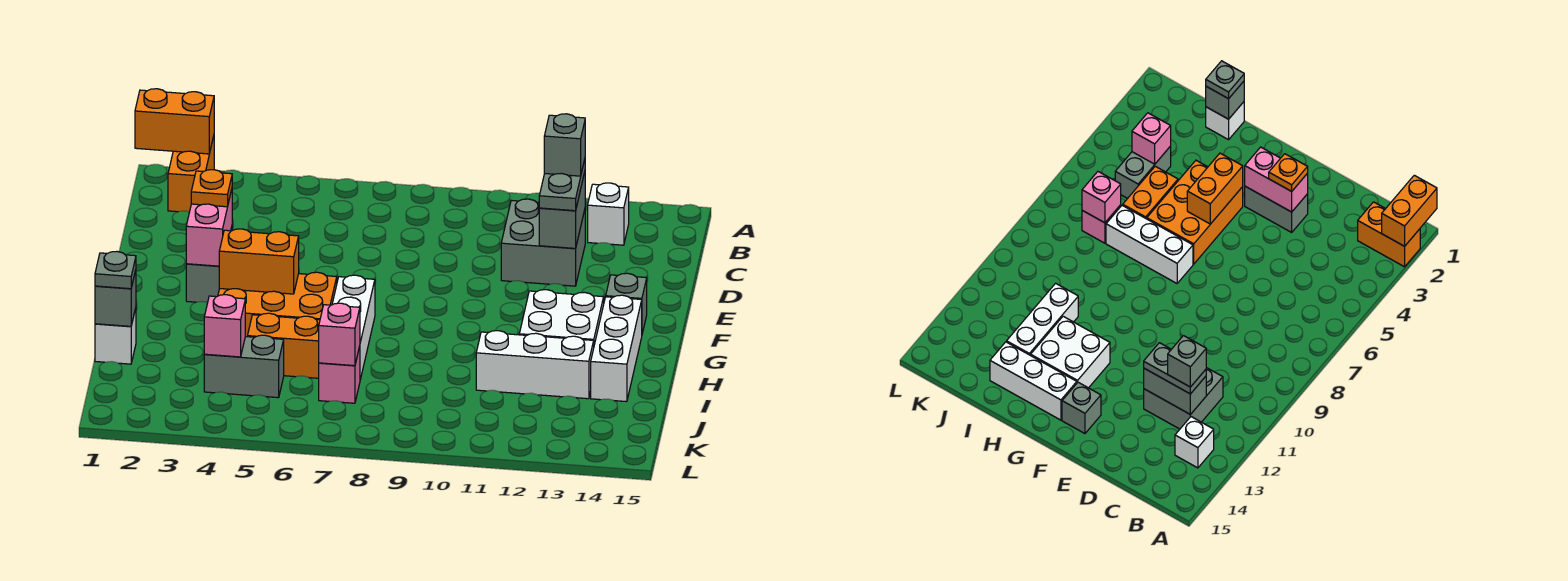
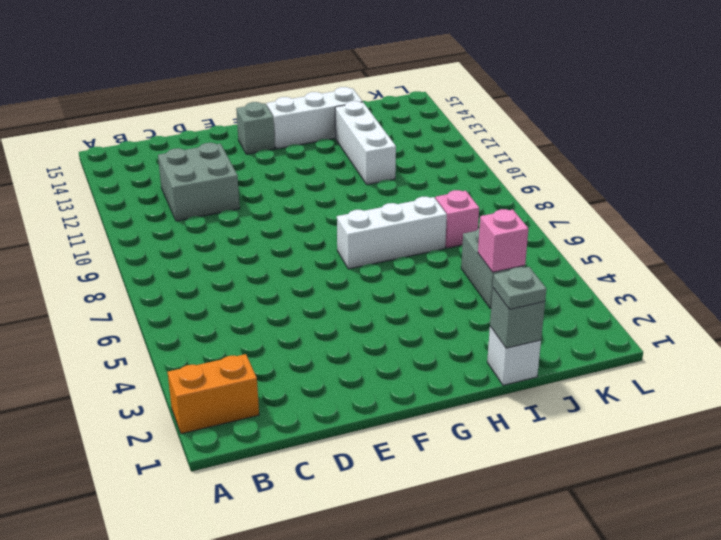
none -> white brick B13 level 1
none -> grey brick E3:F3 level 1
none -> orange brick G4:H6 level 1

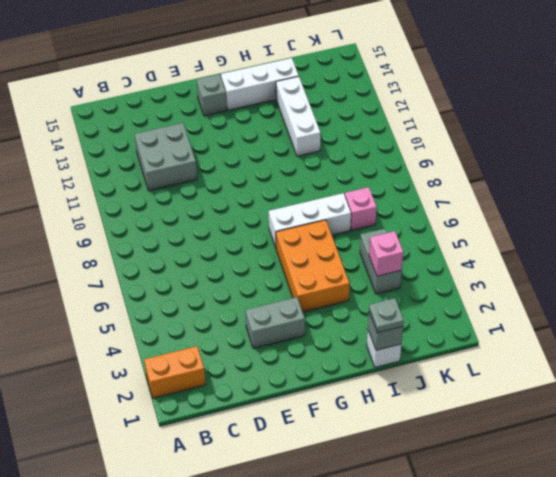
none -> white brick B13 level 1
none -> white brick G12:H13 level 1
none -> orange brick I5:I6 level 1

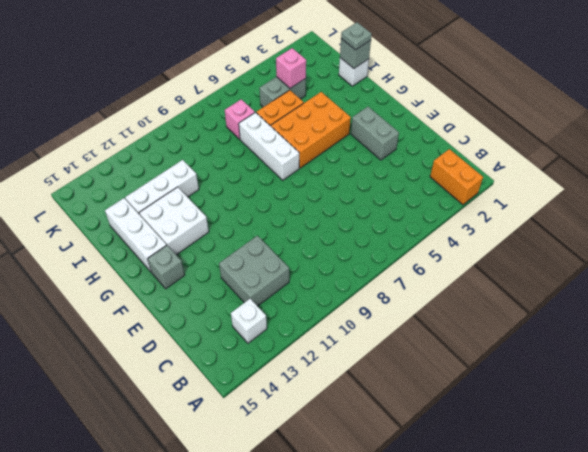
none -> orange brick A1:A2 level 2
none -> grey brick C12:D12 level 2
none -> pink brick E3:F3 level 2

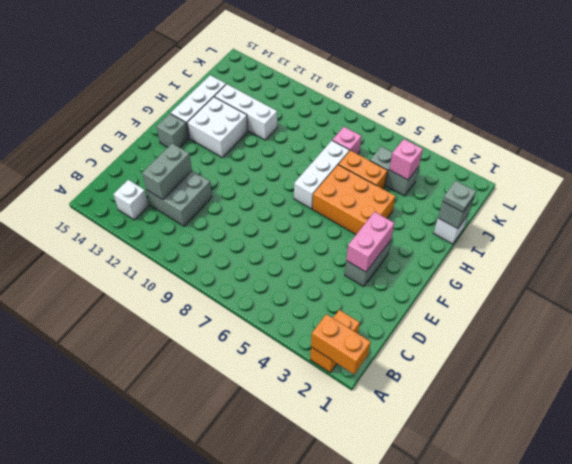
none -> orange brick G4:G5 level 2
none -> pink brick J7 level 2
none -> grey plate C12:D12 level 3

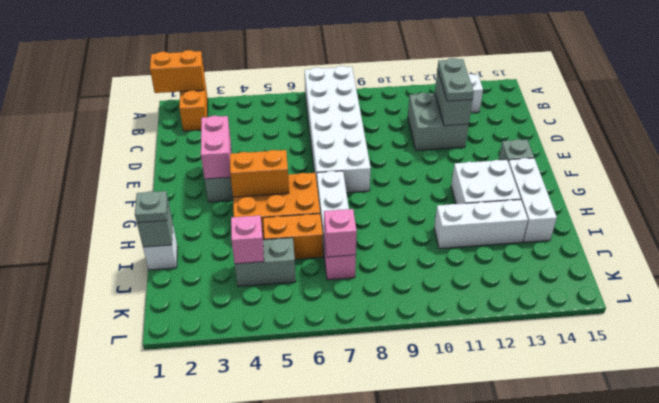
white brick A7:F8 level 1 -> none
none -> orange plate E3 level 3
none -> grey brick C12 level 4

